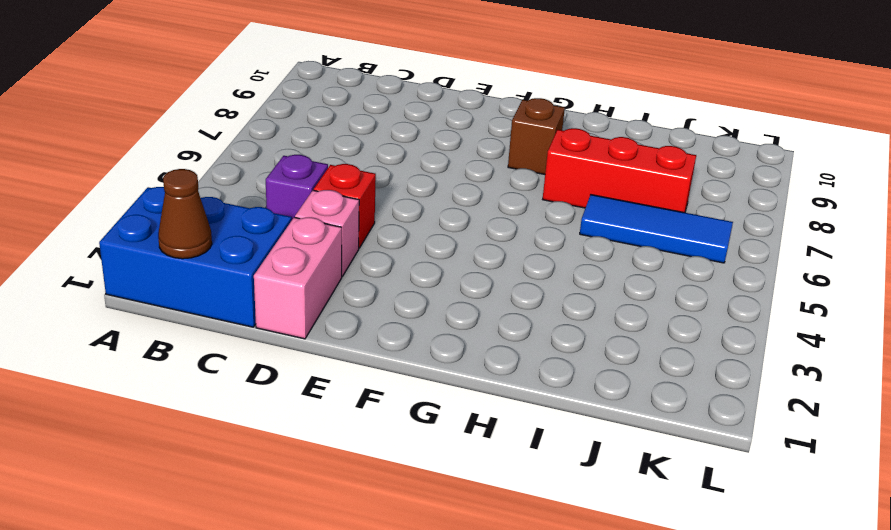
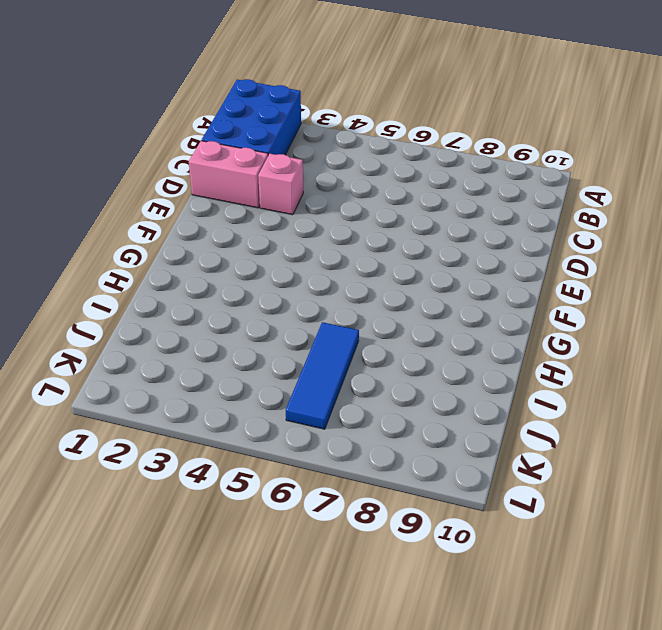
none -> purple brick C4 level 1
none -> red brick D4 level 1

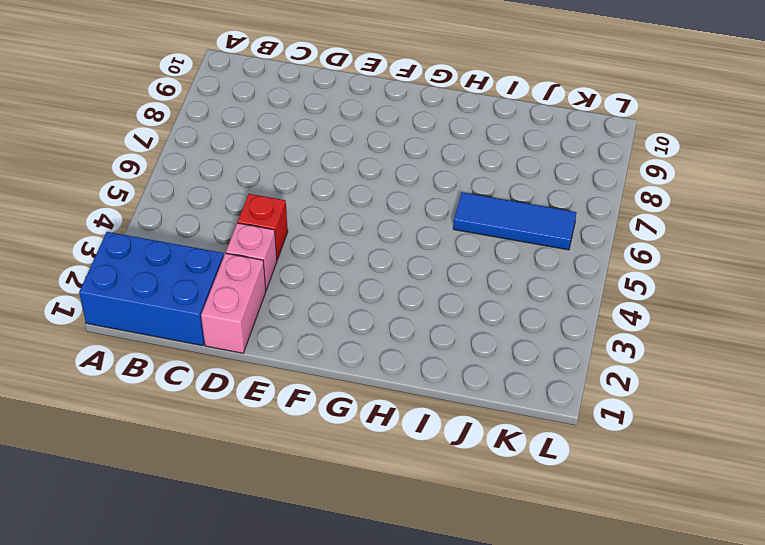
none -> purple brick C4 level 1
none -> brown brick G8 level 1

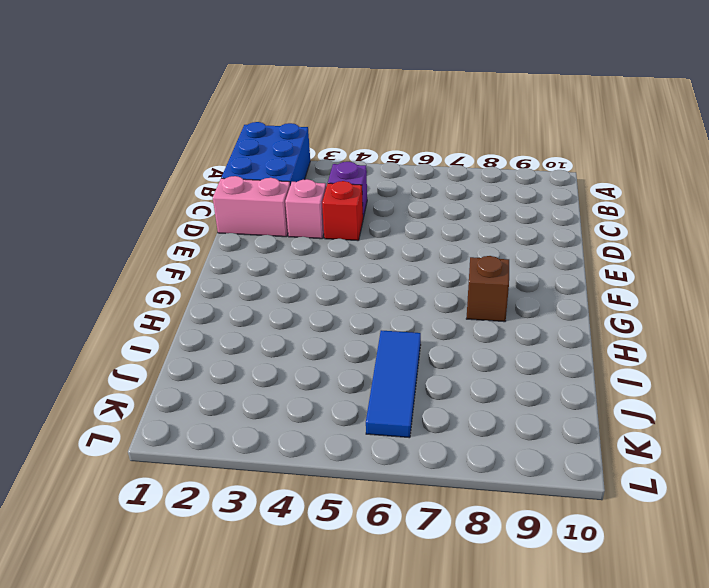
none -> red brick H7:J7 level 1
none -> brown cone B1 level 2

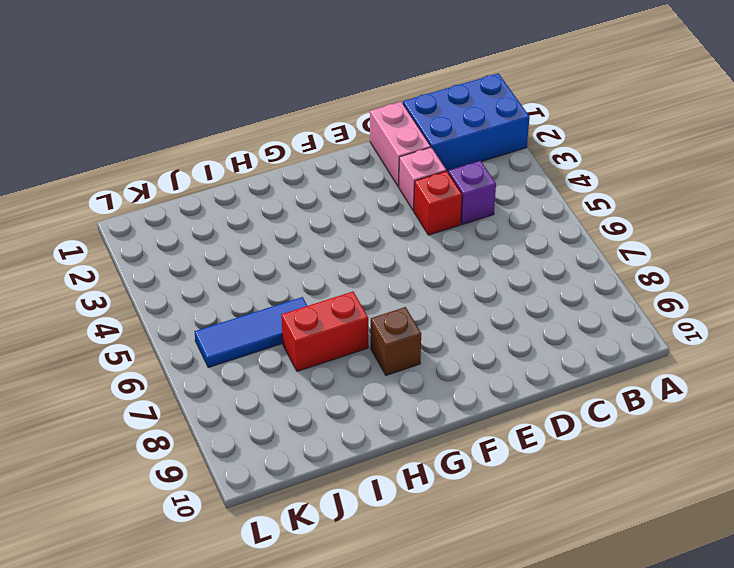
red brick H7:I7 level 1 -> red brick H7:J7 level 1
none -> brown cone B1 level 2

